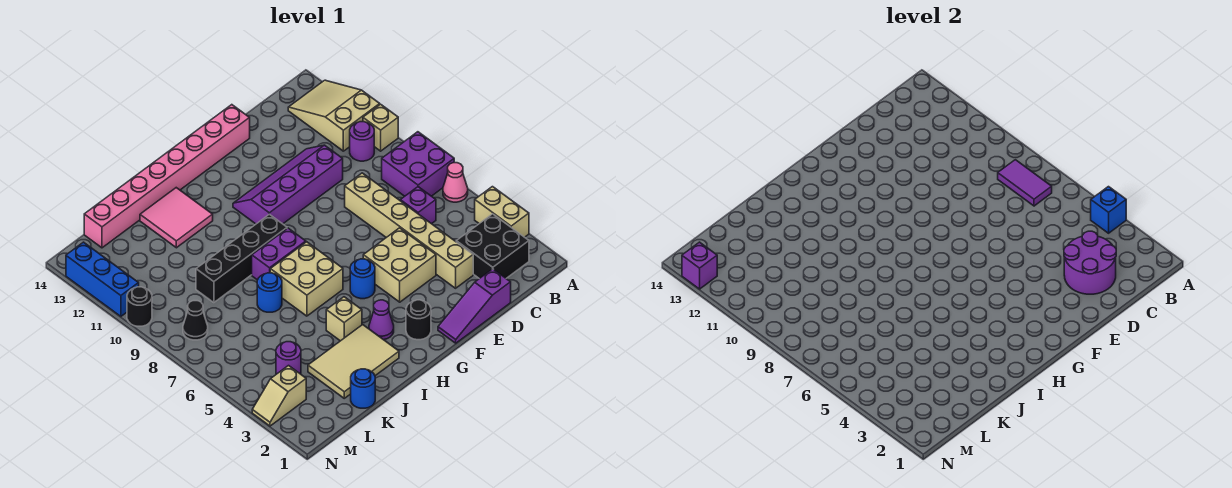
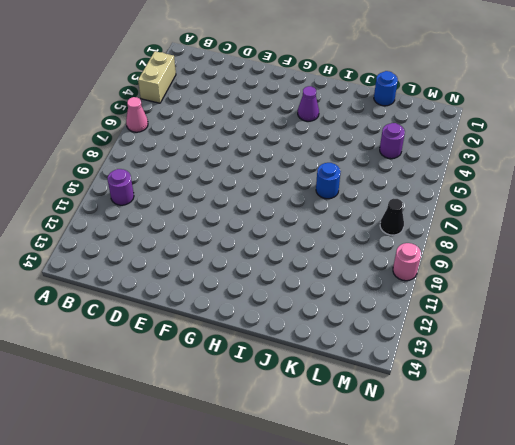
pink round brick N10 level 1 -> black round brick N10 level 1
none -> purple brick A7:B8 level 1
none -> tan brick A10 level 1
none -> tan slope A11:B13 level 1 top 11
none -> black brick B2:C3 level 1

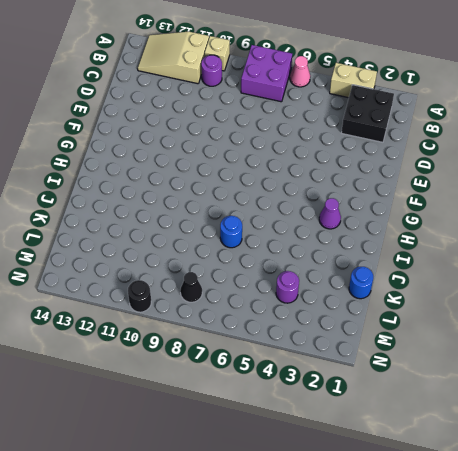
none -> purple brick C6 level 1
none -> purple slope D1:F1 level 1 top D
none -> tan brick D3:D8 level 1
none -> purple slope D10:G11 level 1 top 10

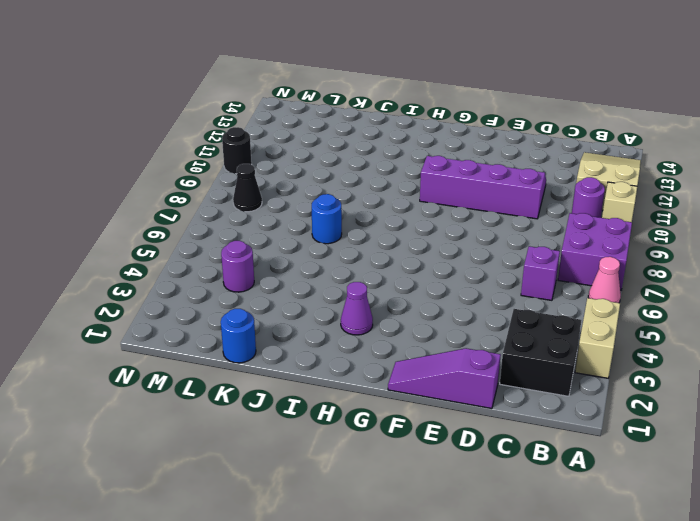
none -> tan brick D3:D8 level 1
none -> tan brick E4:F5 level 1
none -> pink brick E14:L14 level 1
none -> black round brick G2 level 1

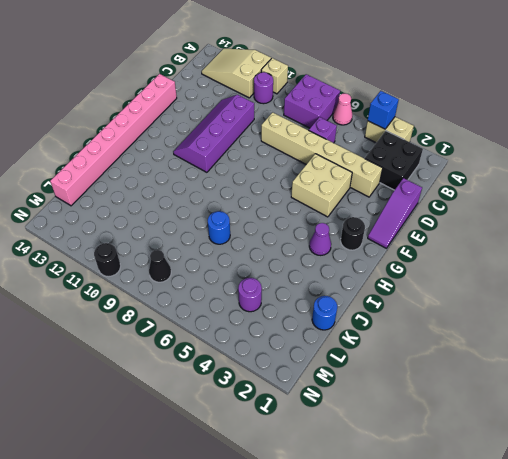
none -> blue round brick G5 level 1
none -> tan brick H6:I7 level 1
none -> purple brick H8:I8 level 1
none -> black brick H9:K9 level 1

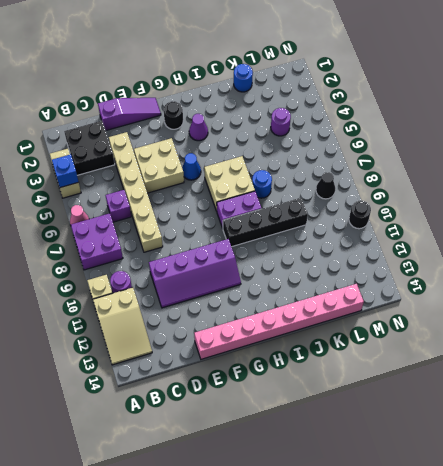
blue cone G5 level 1 -> blue round brick G5 level 1
none -> tan tile I2:K3 level 1
none -> tan brick I4 level 1
none -> pink tile I12:J13 level 1
none -> tan slope M3:N3 level 1 top M

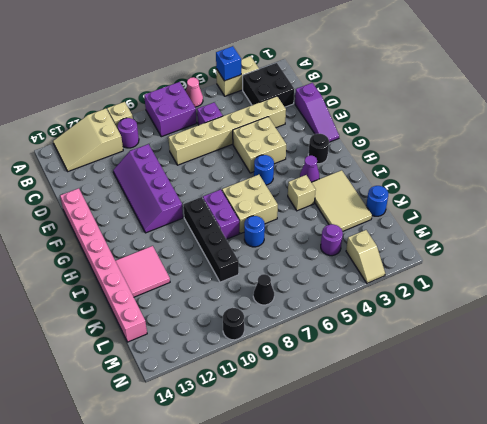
none -> blue brick N11:N13 level 1
none -> purple tile B7:B8 level 2
none -> purple round brick C2:D3 level 2
none -> purple brick N13 level 2

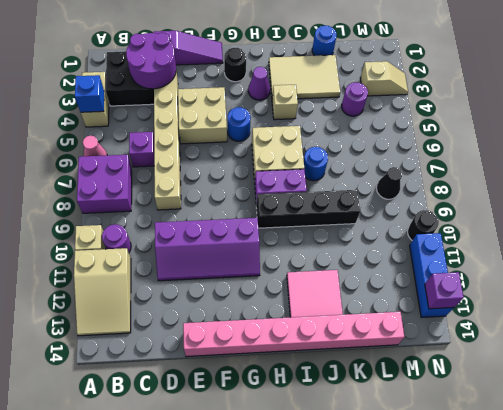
none -> purple tile B7:B8 level 2

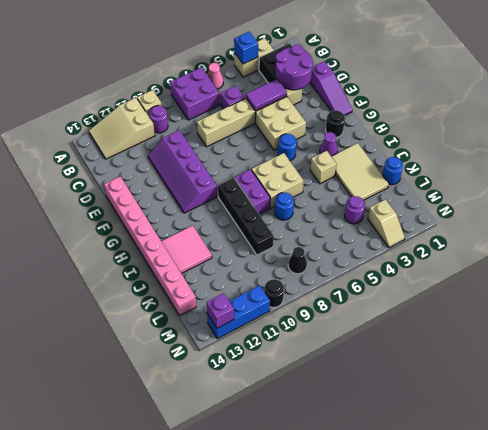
purple tile D4:D5 level 2 -> purple tile B7:B8 level 2

